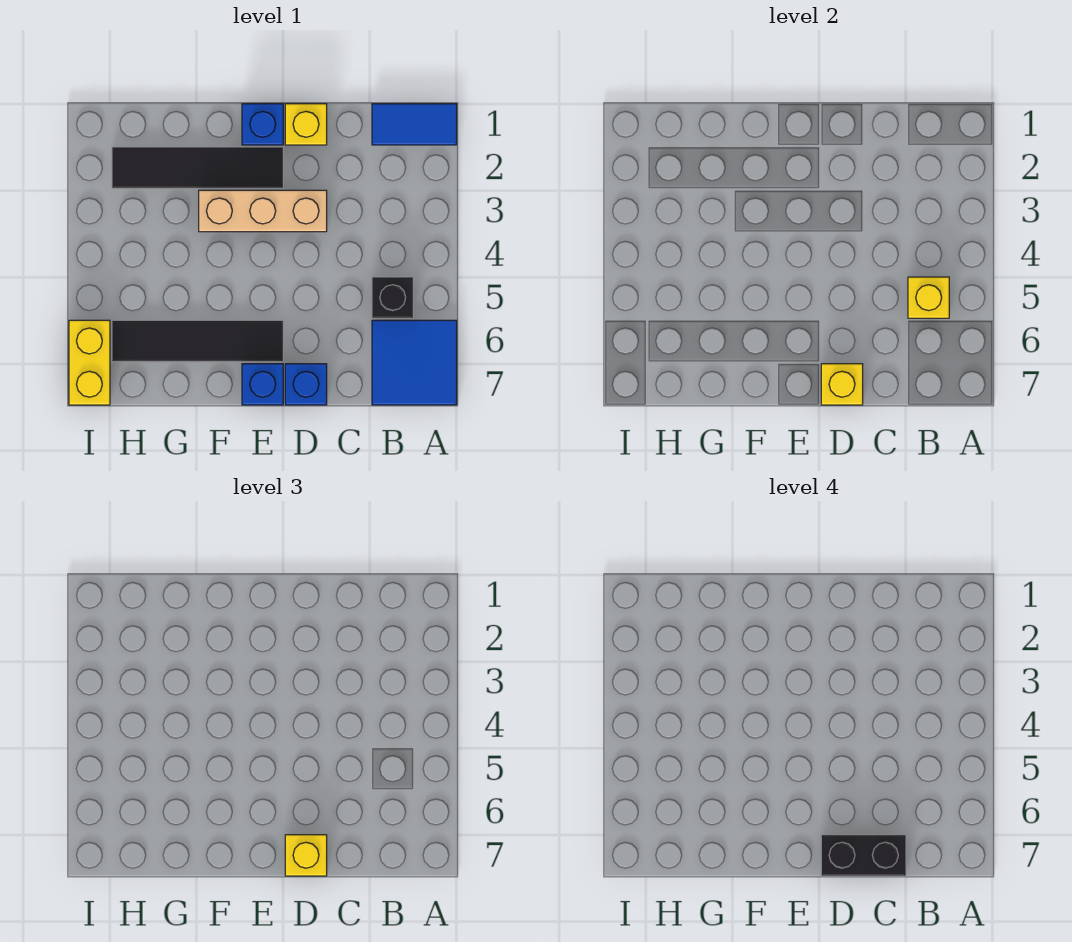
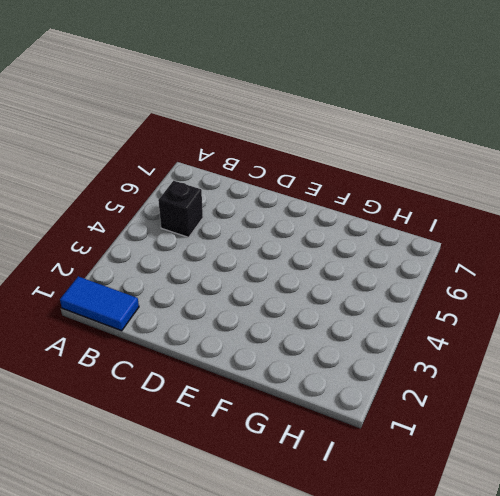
none -> blue tile A6:B7 level 1
none -> yellow brick D1 level 1
none -> tan brick D3:F3 level 1

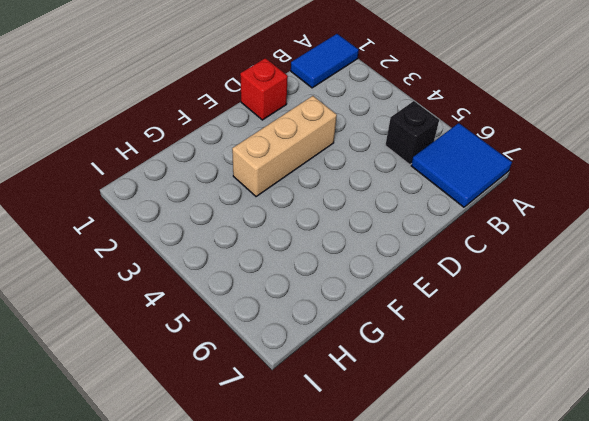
red brick D1 level 1 -> yellow brick D1 level 1
none -> blue brick D7 level 1
none -> blue brick E1 level 1
none -> black tile E2:H2 level 1

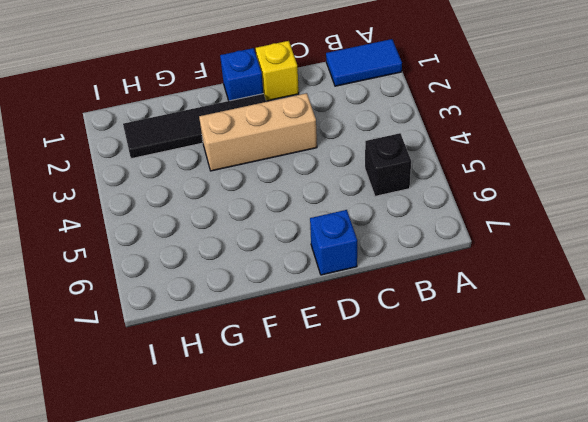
none -> blue tile A6:B7 level 1
none -> black tile E6:H6 level 1
none -> blue brick E7 level 1

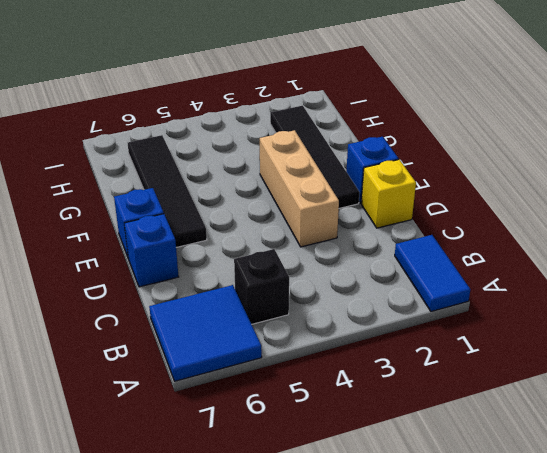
none -> yellow brick I6:I7 level 1
none -> yellow brick B5 level 2
none -> yellow brick D7 level 2

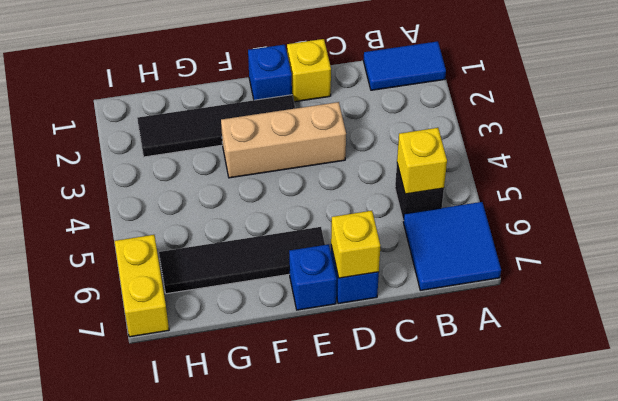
none -> yellow brick D7 level 3
none -> black brick C7:D7 level 4

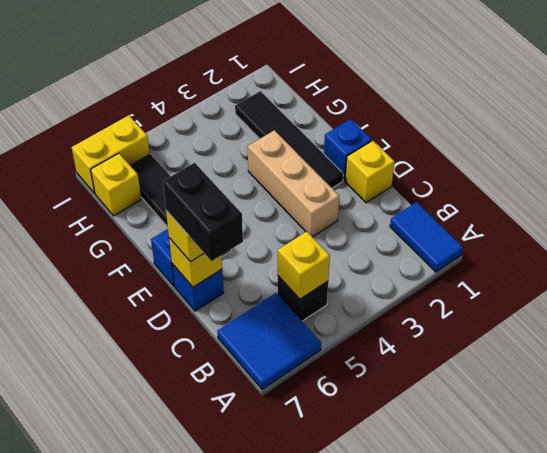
yellow brick H7 level 1 -> none

